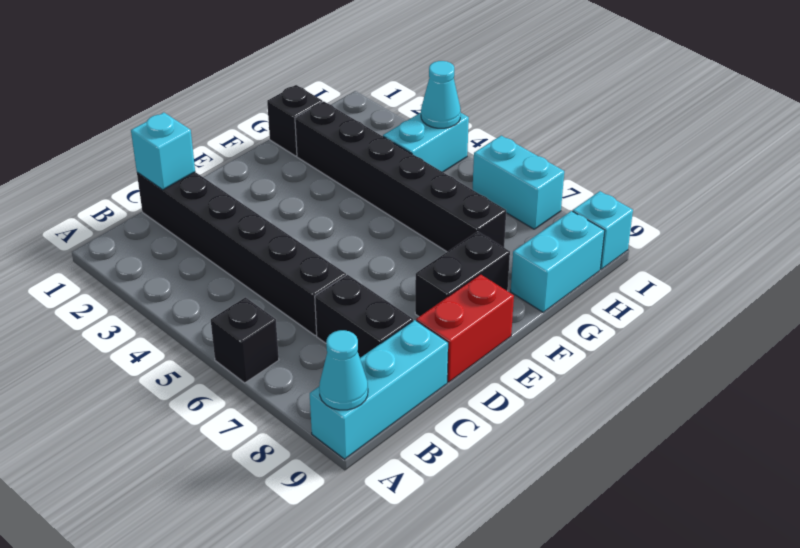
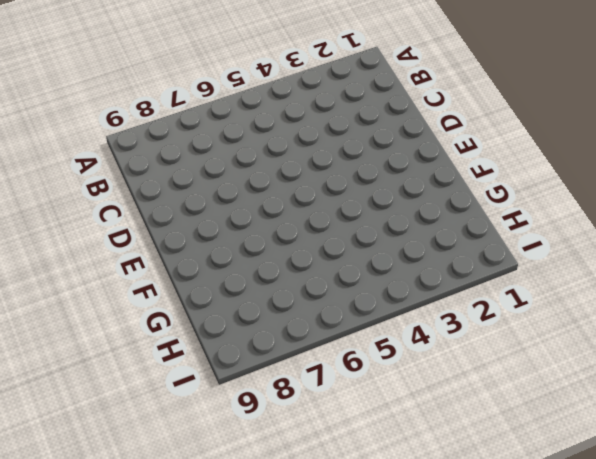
none -> black brick A6 level 1
none -> cyan brick A9:C9 level 1
none -> black brick C1:C6 level 1

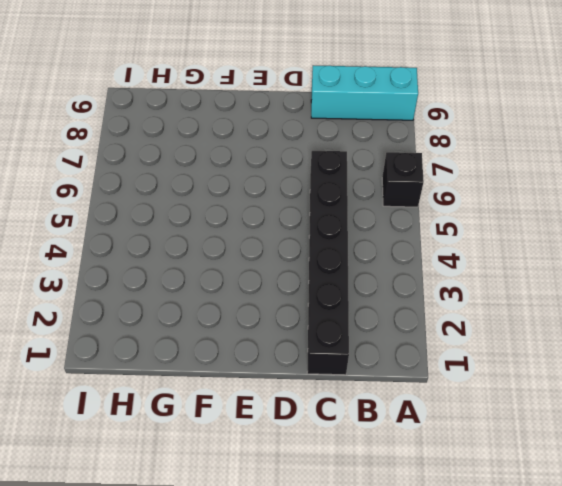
none -> black brick C7:C8 level 1
none -> red brick D9:E9 level 1
none -> black brick E8:F8 level 1

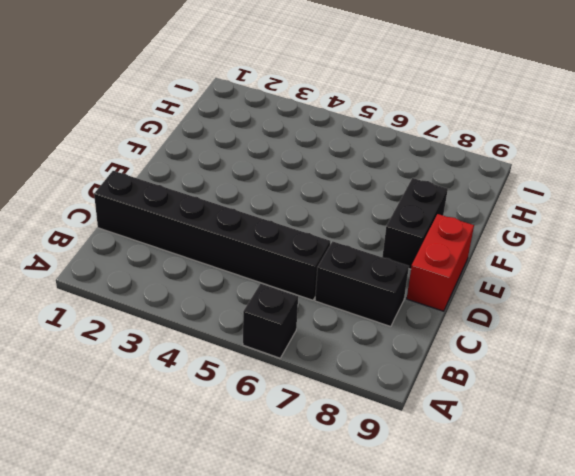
none -> cyan brick A9:C9 level 1
none -> black brick G1 level 1
none -> black brick G2:G7 level 1

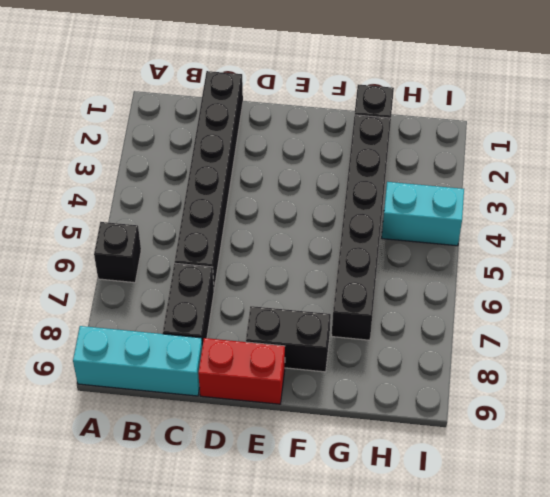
none -> cyan brick G9:H9 level 1
none -> cyan brick I6:I7 level 1
none -> cyan brick I9 level 1

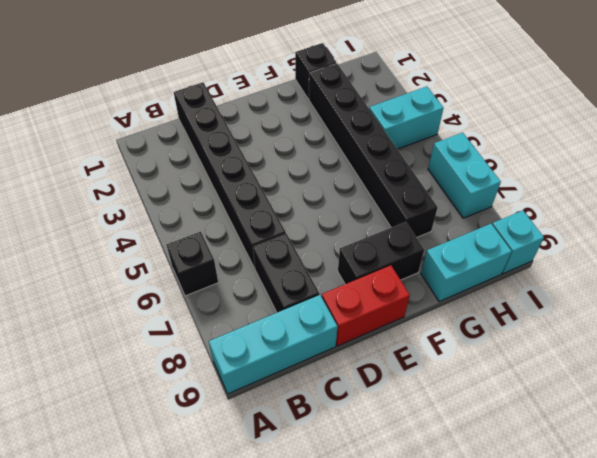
none -> cyan cone A9 level 2
none -> cyan brick C1 level 2
none -> cyan cone I4 level 2

